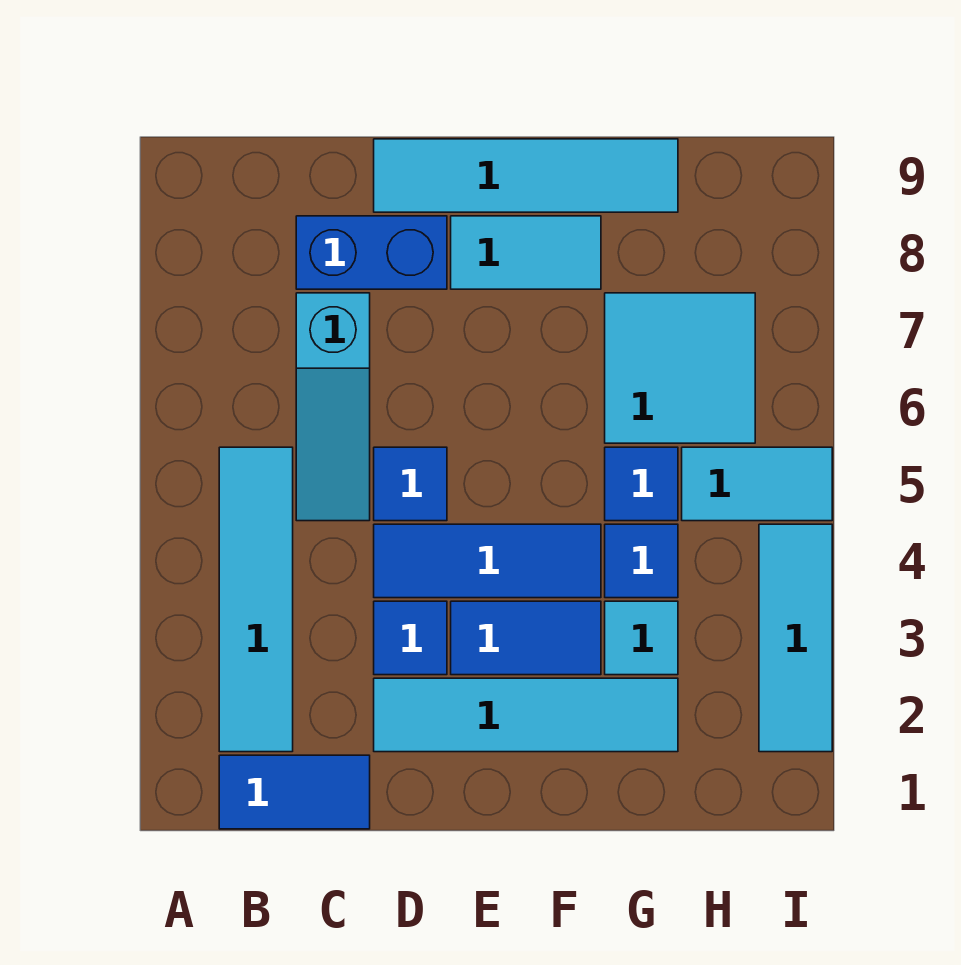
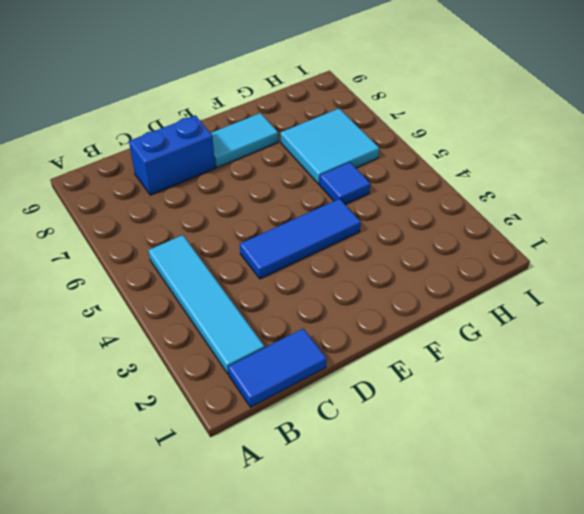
none -> cyan slope C5:C7 level 1 top 7
none -> cyan tile D2:G2 level 1
none -> blue tile D3 level 1

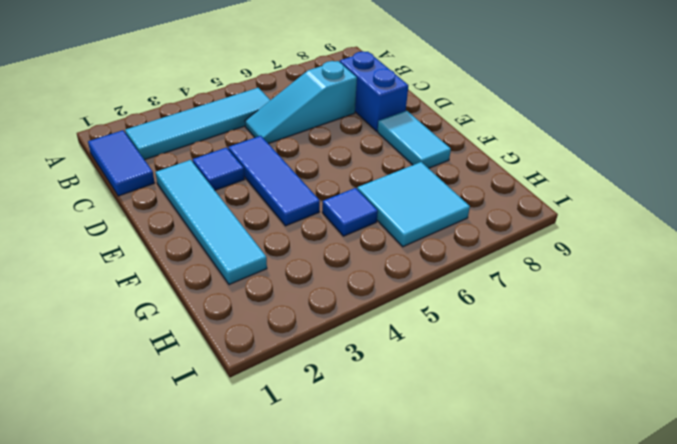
none -> blue tile D5 level 1
none -> cyan tile D9:G9 level 1
none -> blue tile E3:F3 level 1

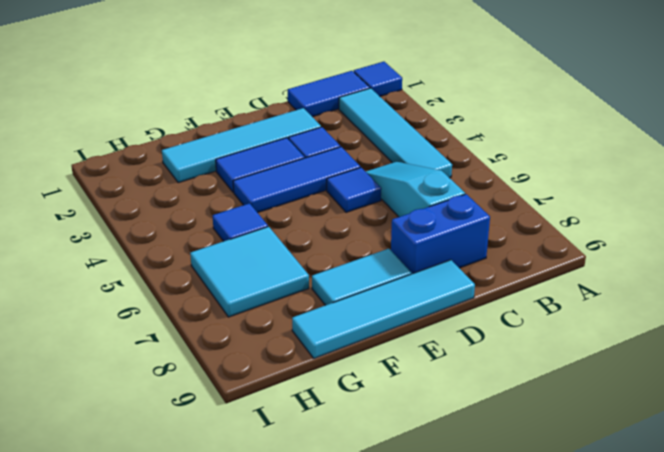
blue tile A1 level 1 -> blue tile G4 level 1
none -> cyan tile G3 level 1
none -> cyan tile H5:I5 level 1
none -> cyan tile I2:I4 level 1

